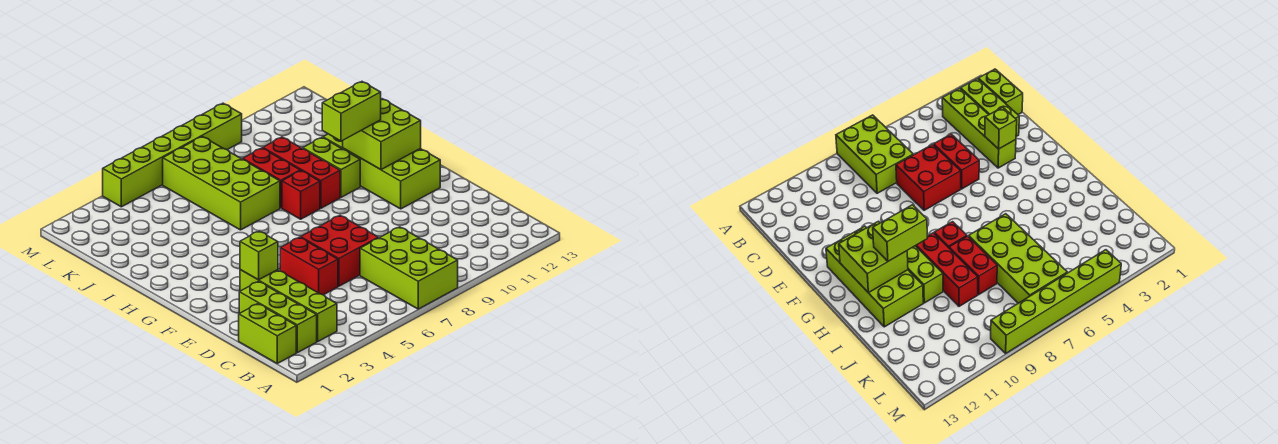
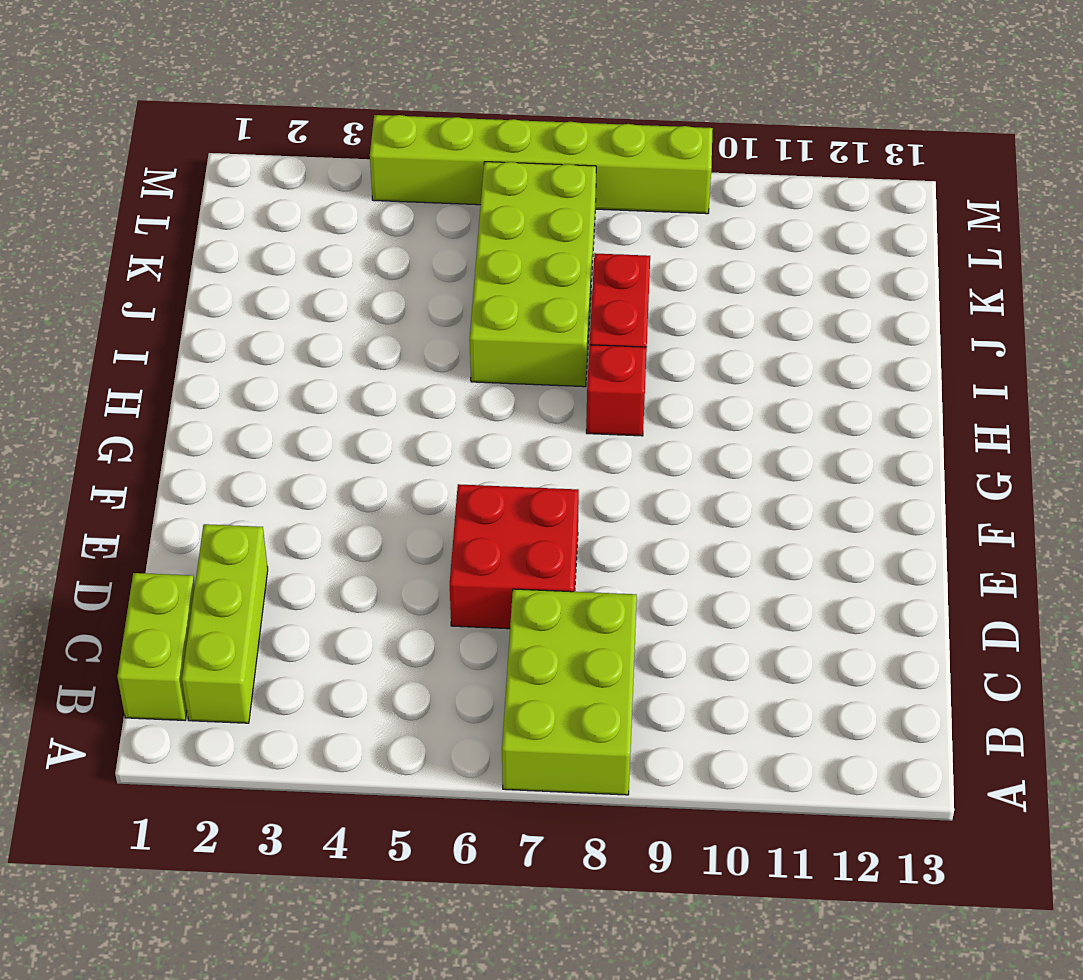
none -> lime brick B3:E3 level 1
none -> red brick D5:E5 level 1
none -> lime brick F11:I12 level 1

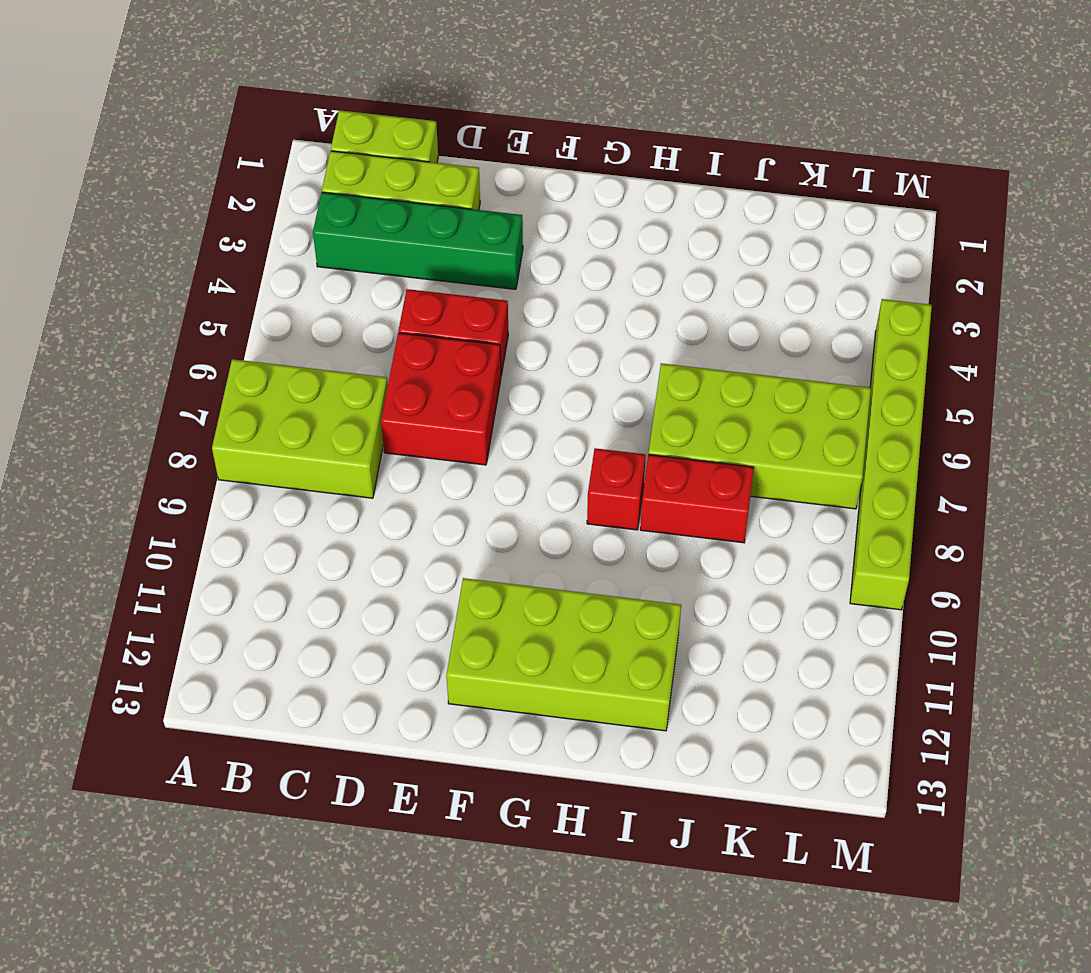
green brick B3:E3 level 1 -> lime brick B3:E3 level 1
none -> red brick H9:J9 level 1
none -> lime brick H10:I10 level 1
none -> lime brick E3 level 2

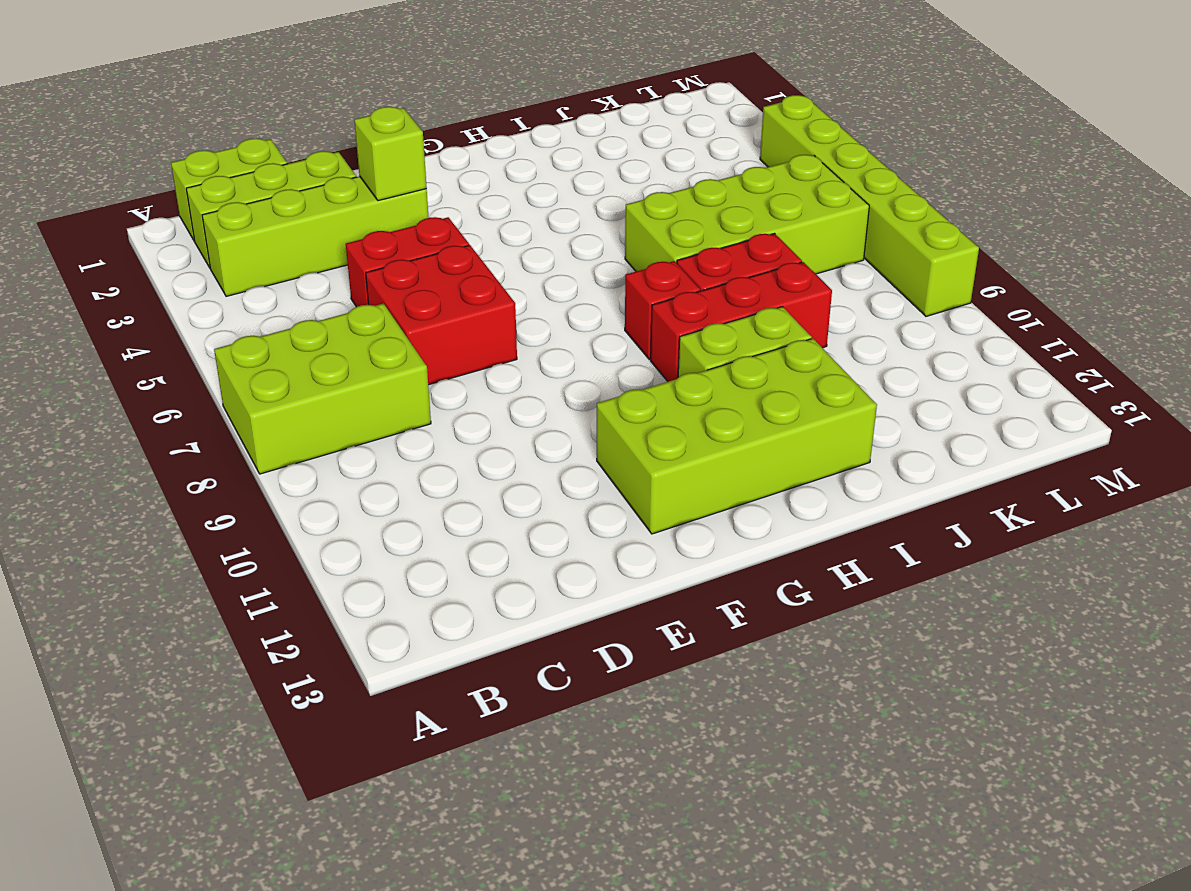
none -> lime brick G11:H12 level 2
none -> lime brick H10:H11 level 3

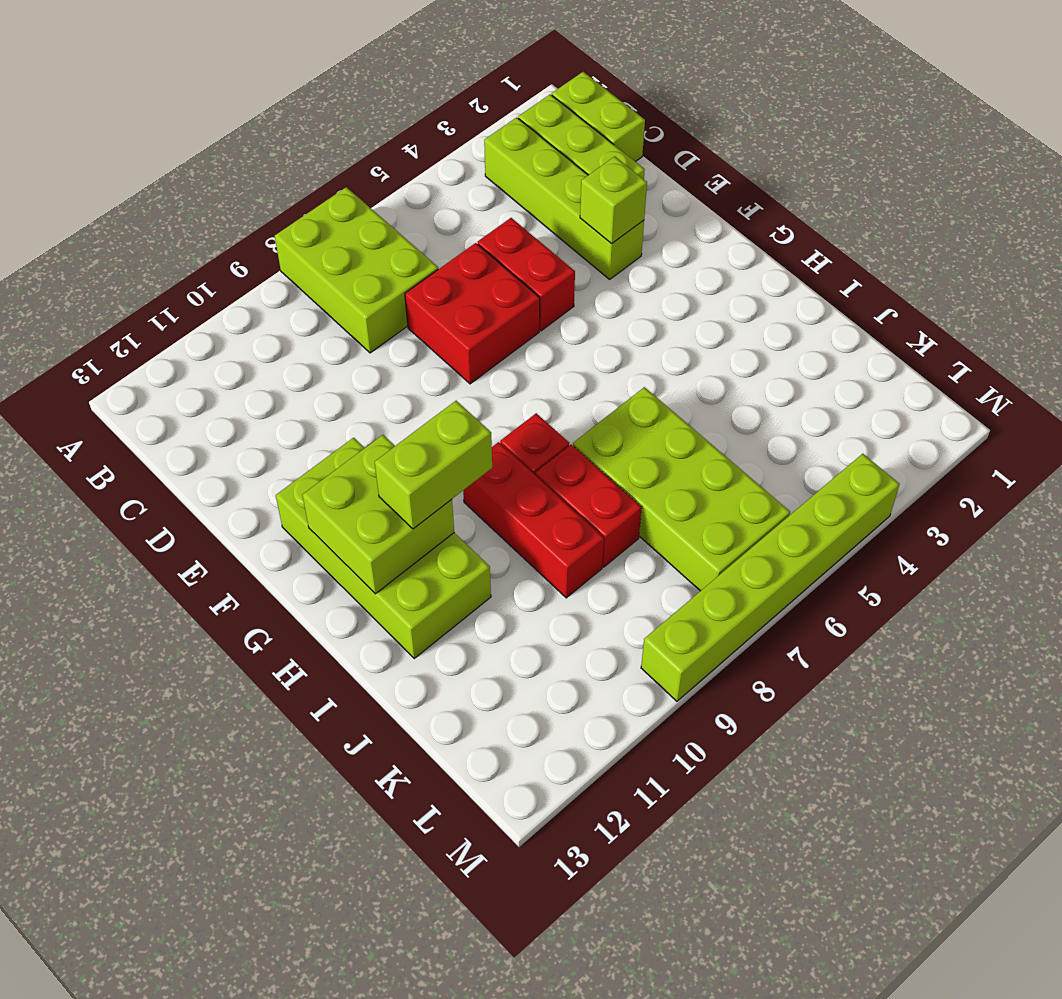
none -> lime brick H10:I10 level 1

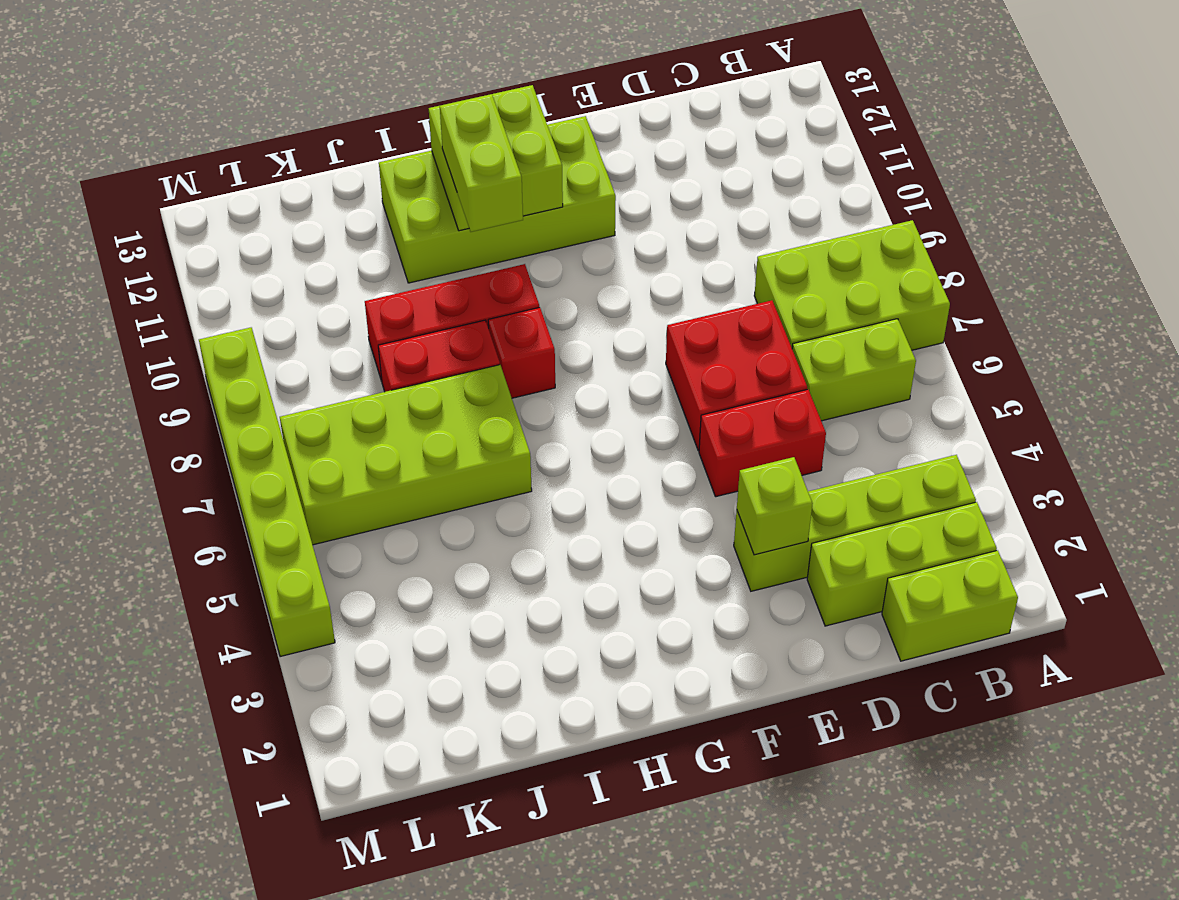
lime brick B6:C6 level 1 -> lime brick H10:I10 level 1

